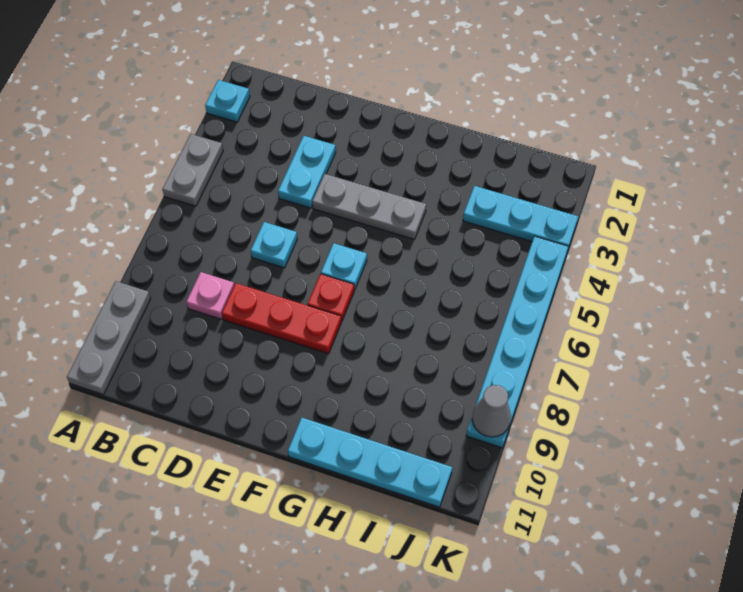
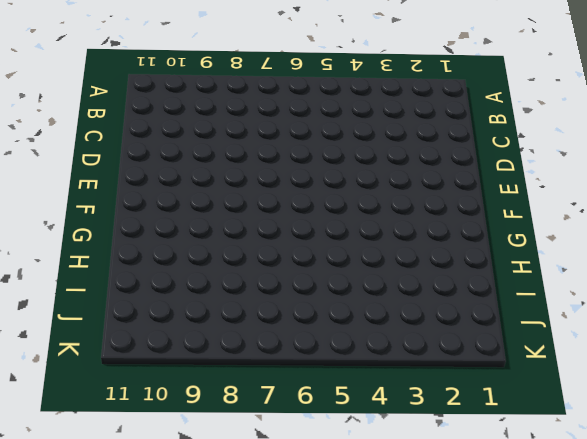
none -> cyan plate A2 level 1
none -> grey plate A4:A5 level 1
none -> grey plate A9:A11 level 1

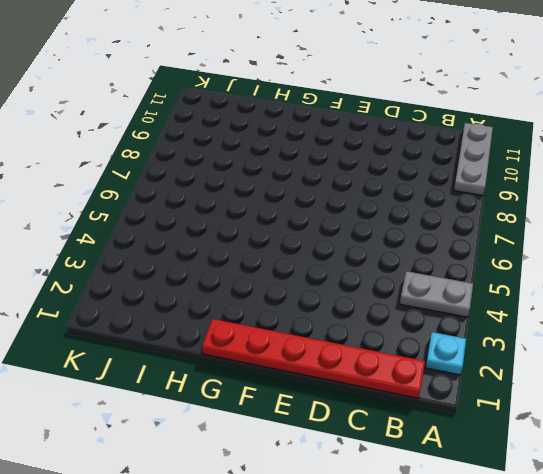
grey plate A4:B4 level 1 -> grey plate A4:A5 level 1
red plate B1:G1 level 1 -> none
none -> pink plate C8 level 1
none -> cyan plate D3:D4 level 1
none -> cyan plate D6 level 1

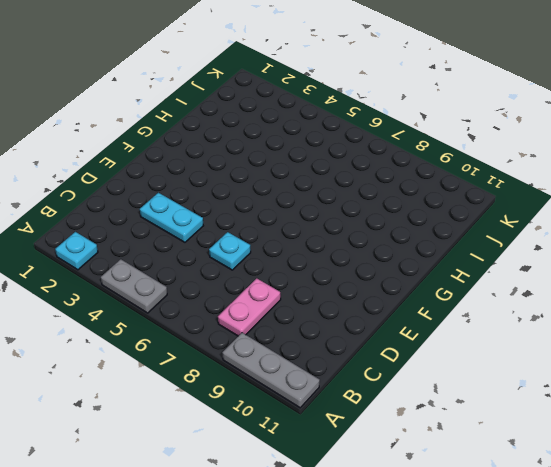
pink plate B8:C8 level 1 -> pink plate C8 level 1
none -> red plate D8:F8 level 1
none -> grey plate E4:G4 level 1
none -> cyan plate F6 level 1

